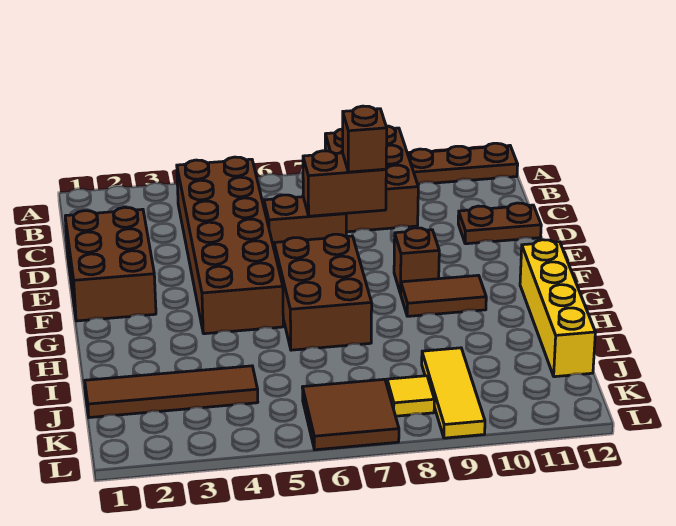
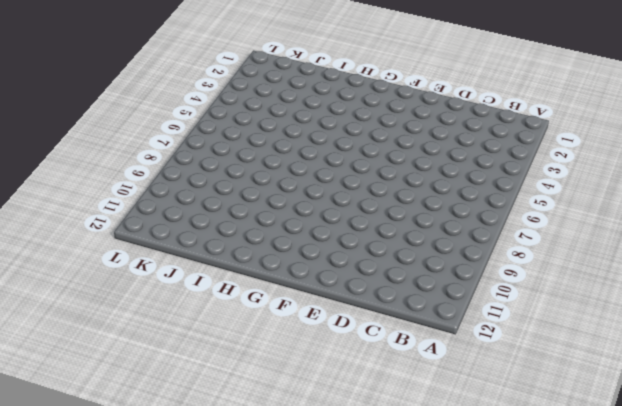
none -> brown brick A8:C9 level 1
none -> brown plate A10:A12 level 1
none -> brown brick B4:G5 level 1

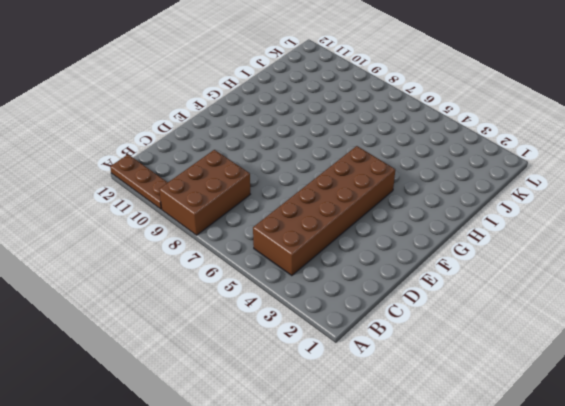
none -> brown brick D1:F2 level 1
none -> brown brick D6:D7 level 1
none -> brown plate D11:D12 level 1

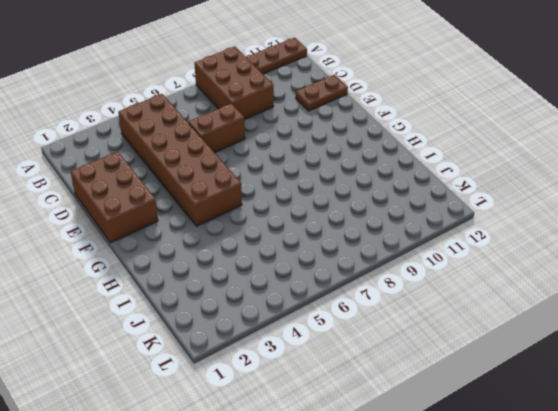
none -> brown brick F6:H7 level 1
none -> brown brick F9 level 1
none -> brown tile G9:G10 level 1

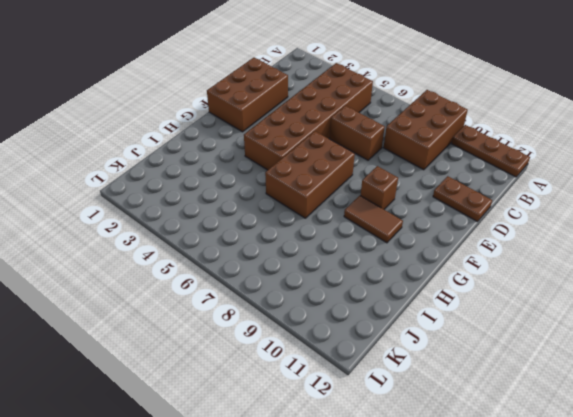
none -> yellow brick G12:J12 level 1
none -> brown tile J1:J4 level 1
none -> yellow tile J9:L9 level 1

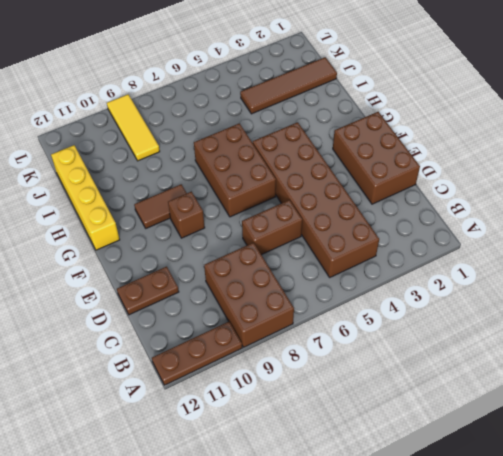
none -> brown tile K6:L7 level 1
none -> yellow tile K8 level 1
none -> brown brick D7:D8 level 2

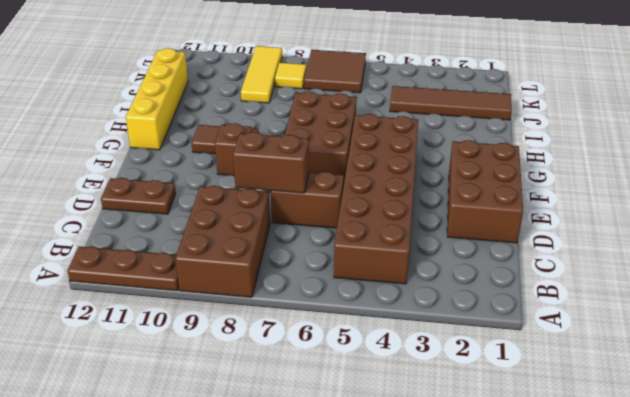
none -> brown brick D8 level 3

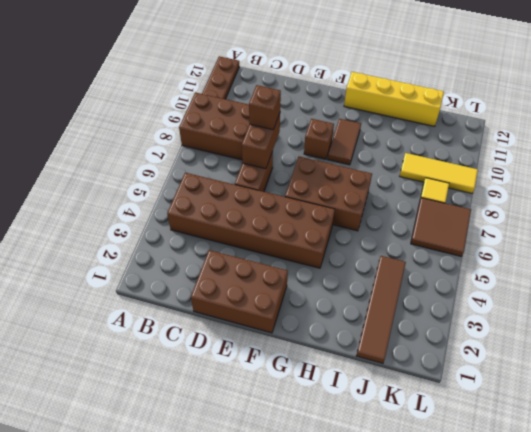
none -> brown plate D11:D12 level 1

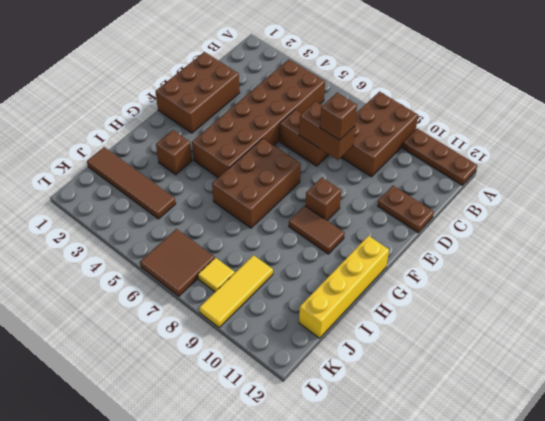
brown brick H3 level 1 -> none

